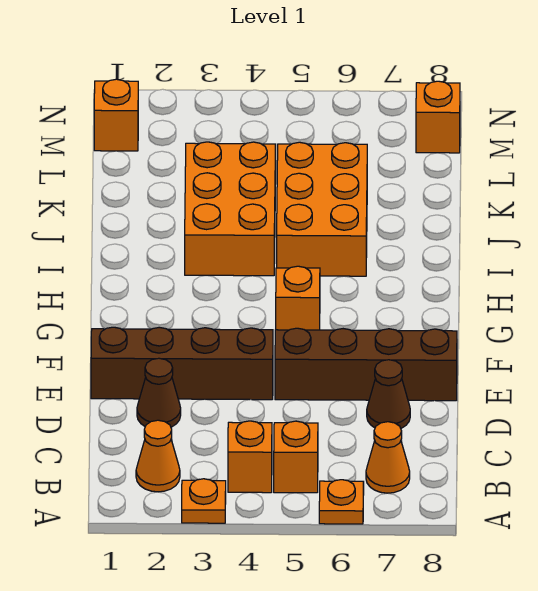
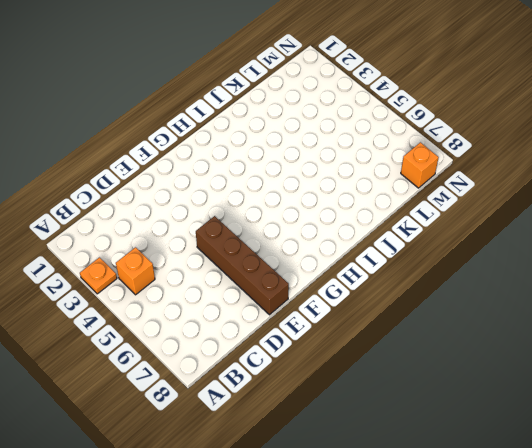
none -> orange plate A6 level 1
none -> orange cone B2 level 1
none -> orange brick B5 level 1

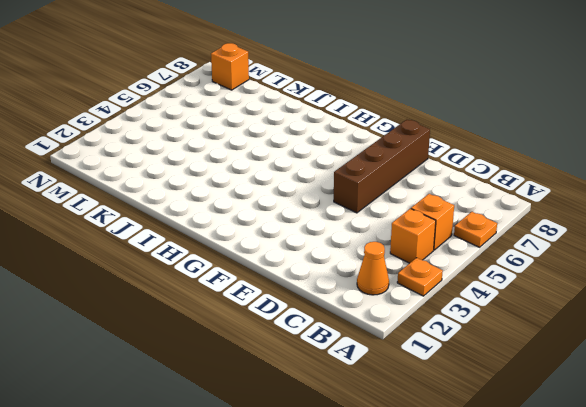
none -> orange cone B7 level 1
none -> brown cone D2 level 1
none -> brown cone D7 level 1

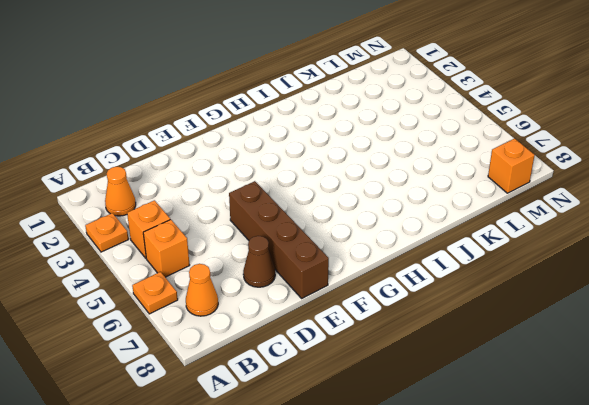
none -> brown cone D2 level 1
none -> brown brick E1:E4 level 1
none -> orange brick G5 level 1

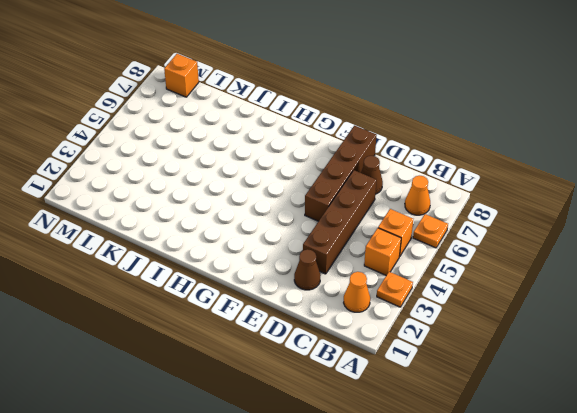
brown brick D3:D6 level 1 -> brown brick E1:E4 level 1
none -> orange brick G5 level 1
none -> orange brick I3:K4 level 1
none -> orange brick I5:K6 level 1

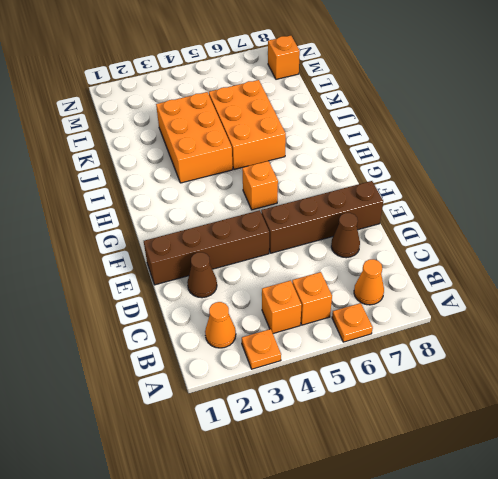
none -> orange brick M1 level 1

